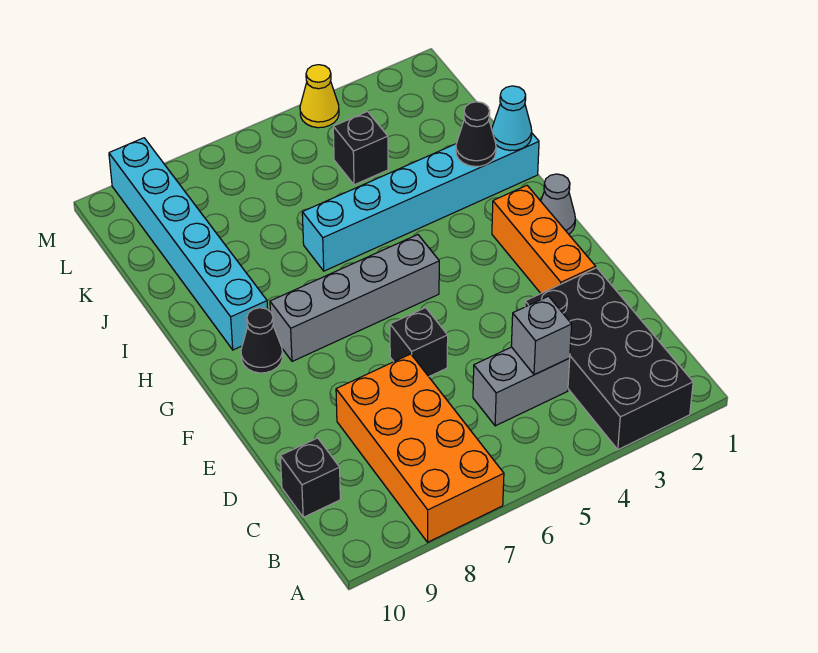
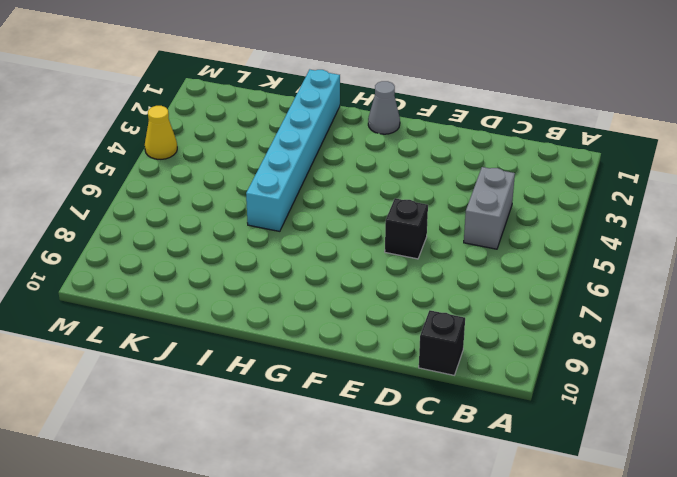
none -> black brick A2:D3 level 1
none -> orange brick A7:D8 level 1
none -> orange brick E2:G2 level 1

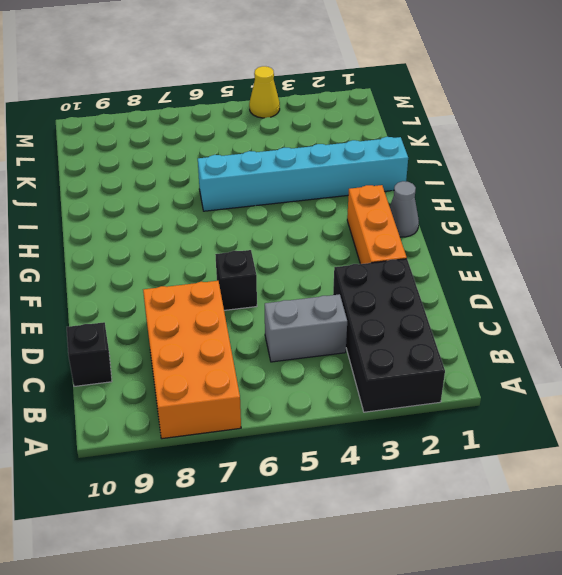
none -> grey brick G5:G8 level 1
none -> black cone G9 level 1
none -> cyan brick H9:M9 level 1

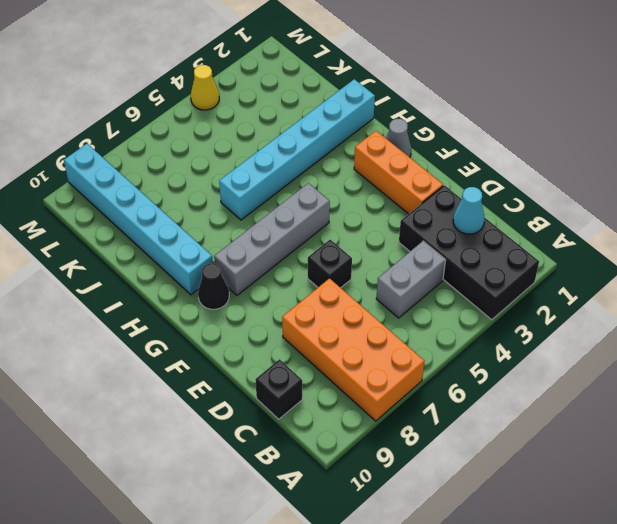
cyan cone C2 level 2 -> cyan cone I1 level 2
none -> black brick K4 level 1
none -> grey brick C4 level 2
none -> black cone I2 level 2

